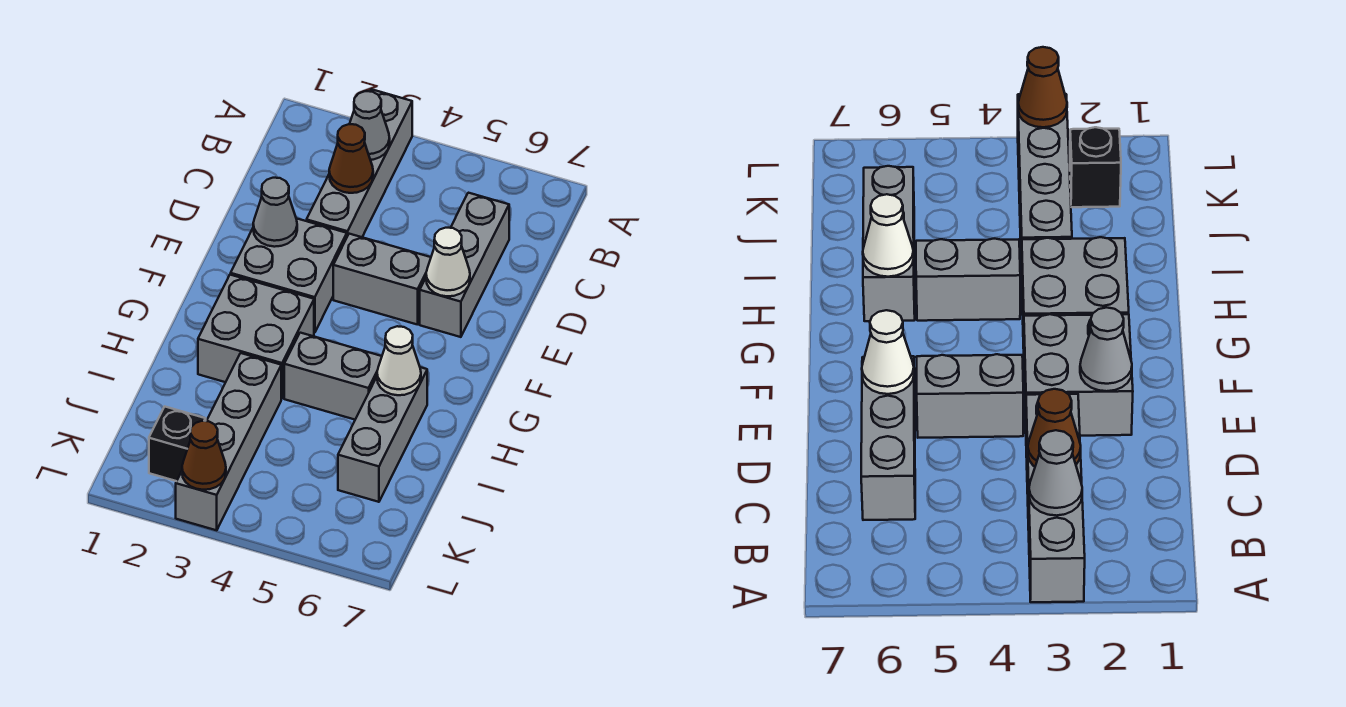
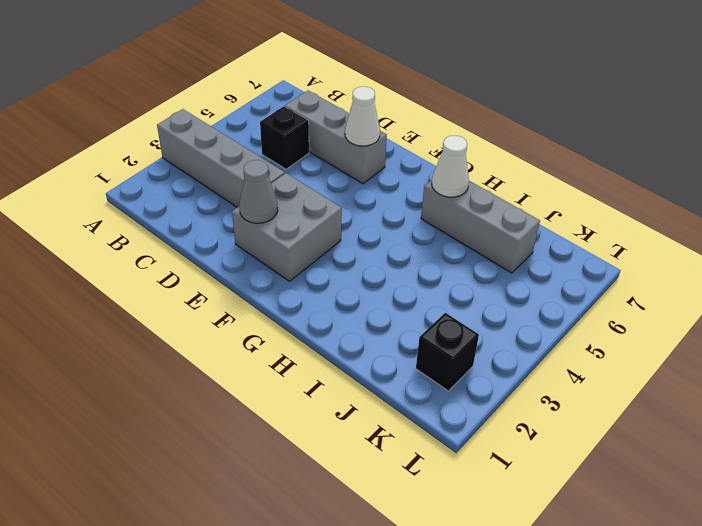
black brick C5 level 1 -> none
none -> grey brick E4:E5 level 1
none -> grey brick G2:H3 level 1
none -> grey brick H4:H5 level 1

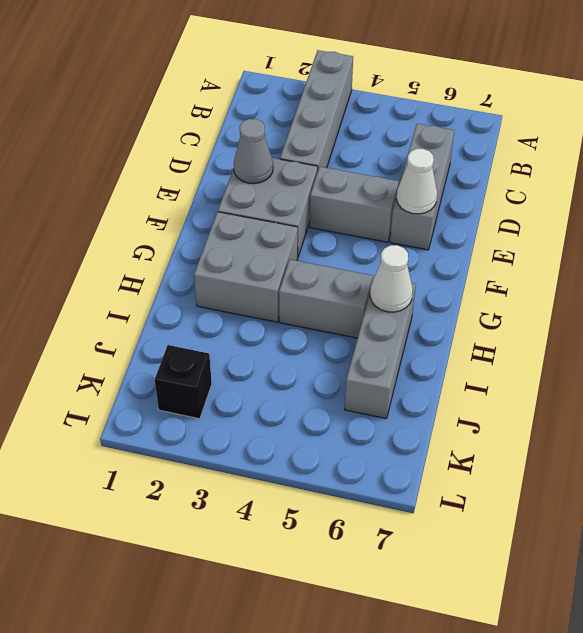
none -> grey brick I3:L3 level 1
none -> grey cone B3 level 2
none -> brown cone C3 level 2

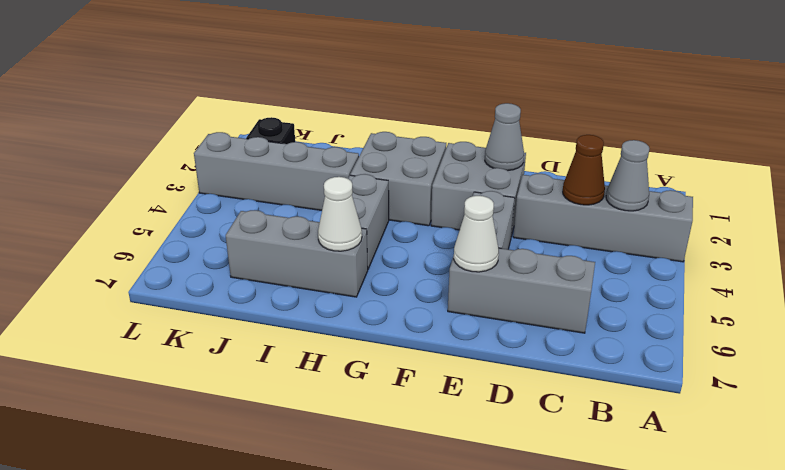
none -> brown cone L3 level 2

